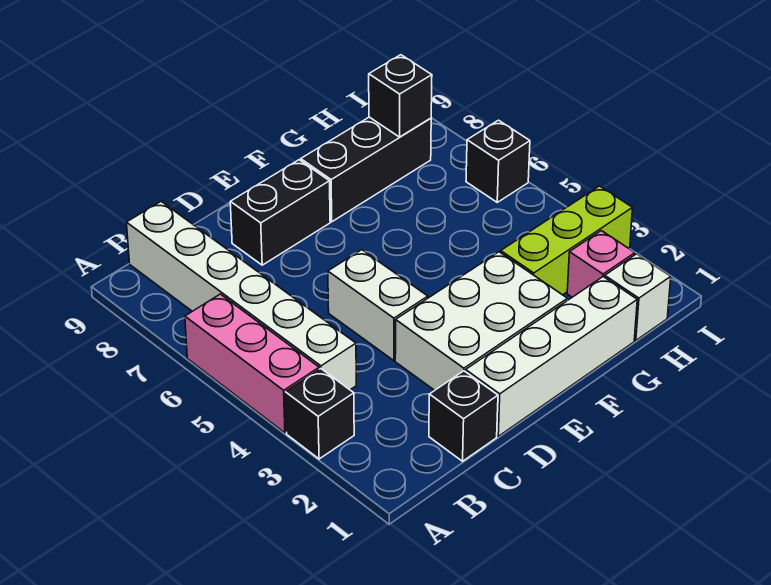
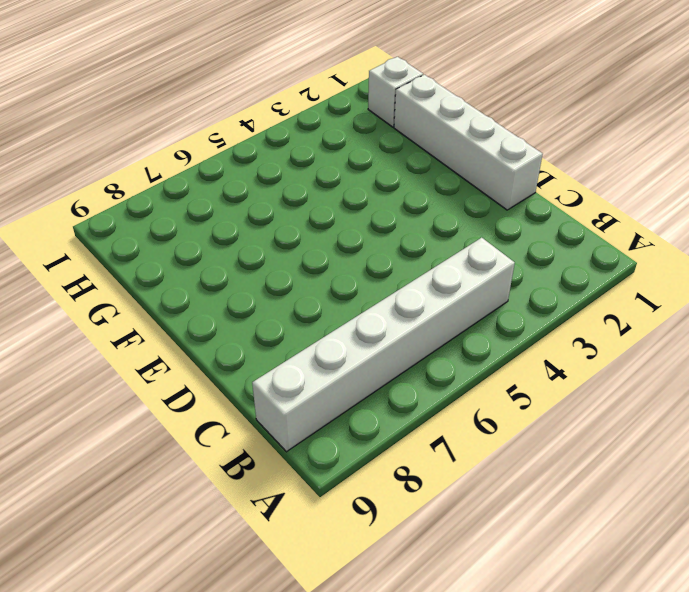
none -> black brick A3 level 1
none -> pink brick A4:A6 level 1
none -> black brick C1 level 1

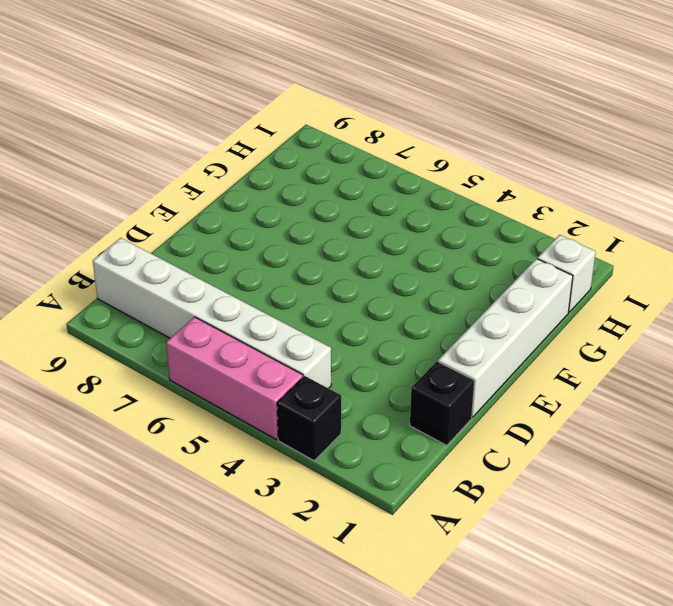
none -> white brick D2:F3 level 1
none -> white brick D4:D5 level 1
none -> black brick D8:E8 level 1

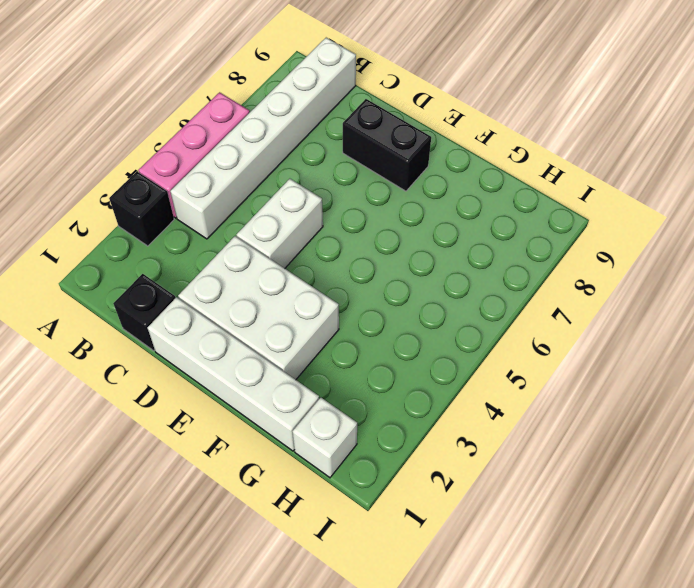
none -> black brick F8:H8 level 1
none -> lime brick G3:I3 level 1
none -> pink brick H2 level 1

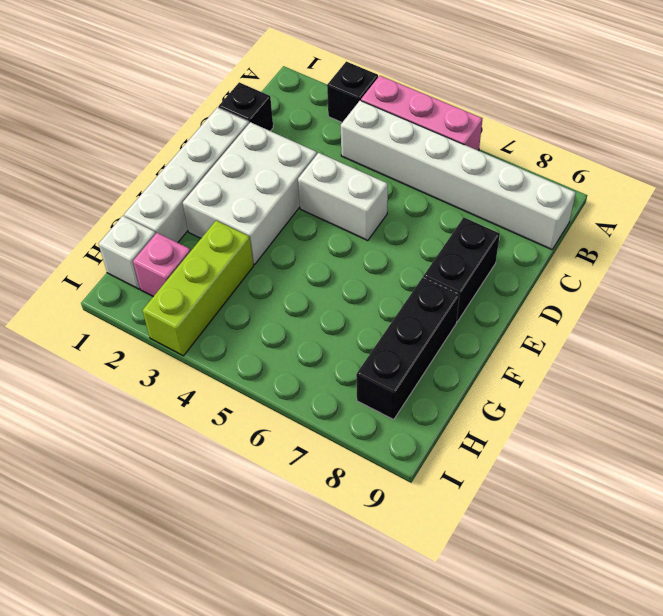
none -> black brick I6 level 1
none -> black brick H8 level 2

